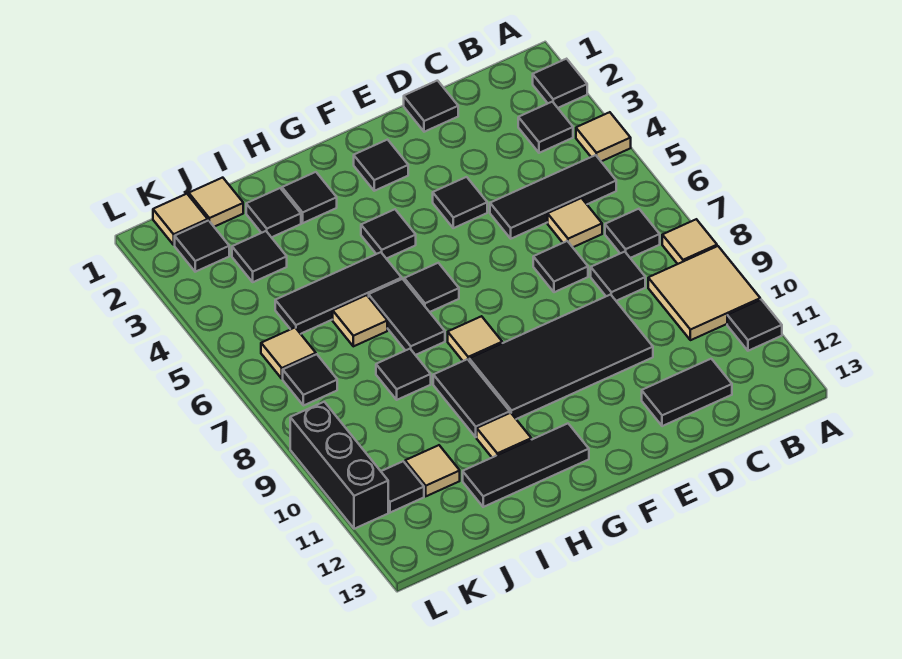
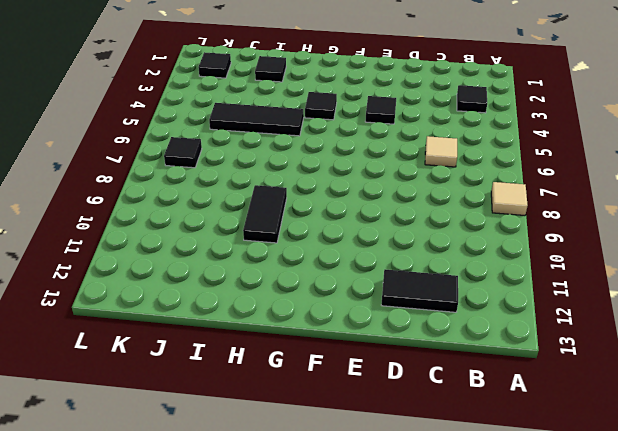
none -> black tile A2 level 1
none -> tan tile A4 level 1
none -> tan tile A9:B10 level 1
none -> black tile A11 level 1

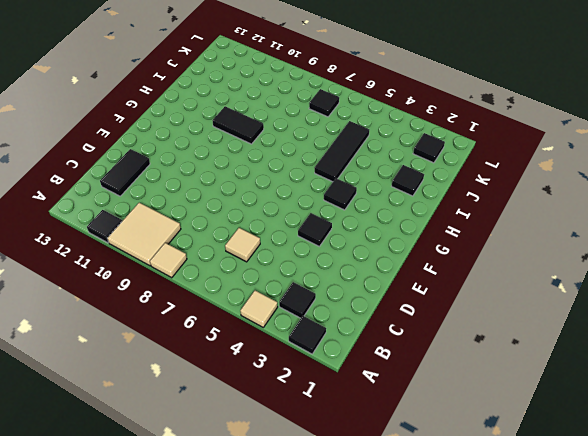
none -> black tile B5:D5 level 1
none -> black tile B7 level 1
none -> black tile C8 level 1
none -> black tile D1 level 1

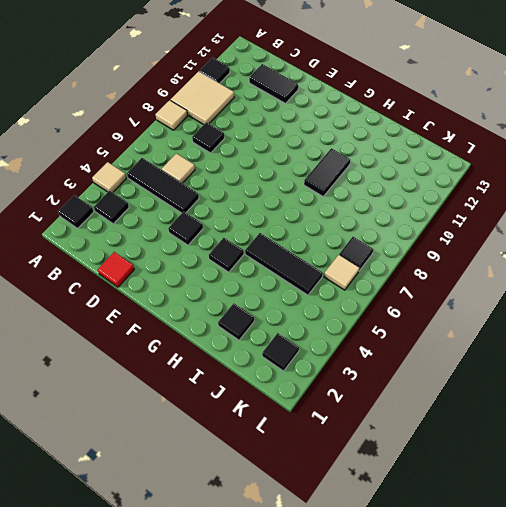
red tile D1 level 1 -> black tile D1 level 1
none -> black tile B7 level 1
none -> black tile D7 level 1
none -> black tile D9:G10 level 1
none -> black tile F2 level 1

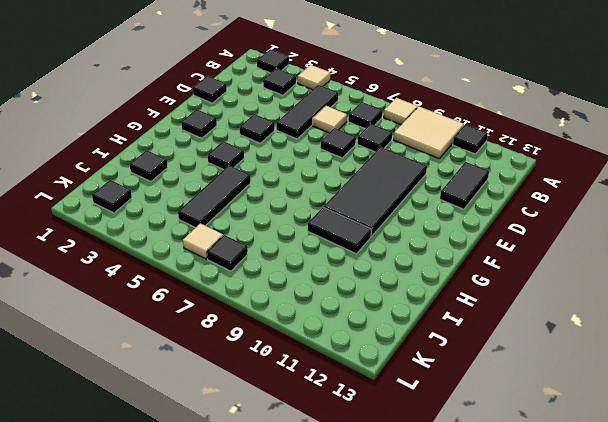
none -> black tile G6 level 1
none -> tan tile G8 level 1
none -> black tile G12:I12 level 1
none -> black tile H2 level 1

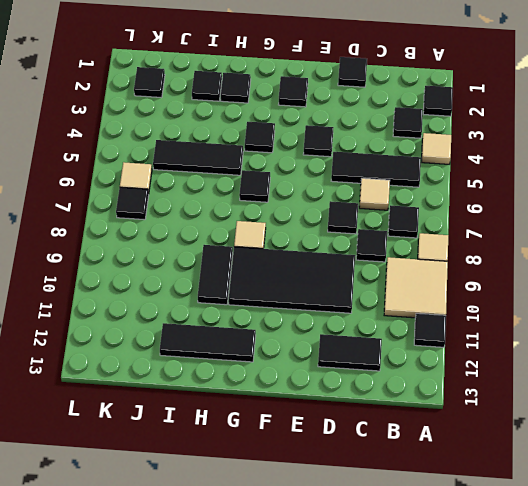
none -> black tile H6:H7 level 1
none -> tan tile H11 level 1
none -> tan tile I6 level 1
none -> black tile I8 level 1

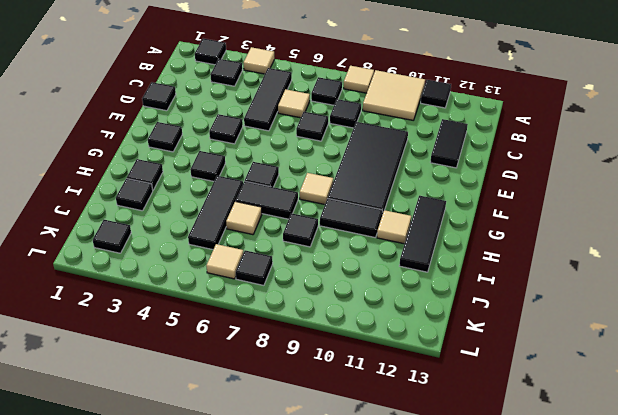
none -> tan tile J1 level 1
none -> black tile J3 level 1
none -> tan tile J11 level 1
none -> tan tile K1 level 1

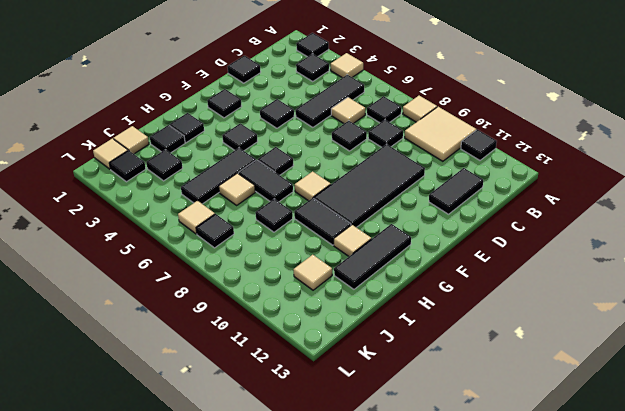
none -> black tile K11 level 1
none -> black brick L9:L11 level 1

